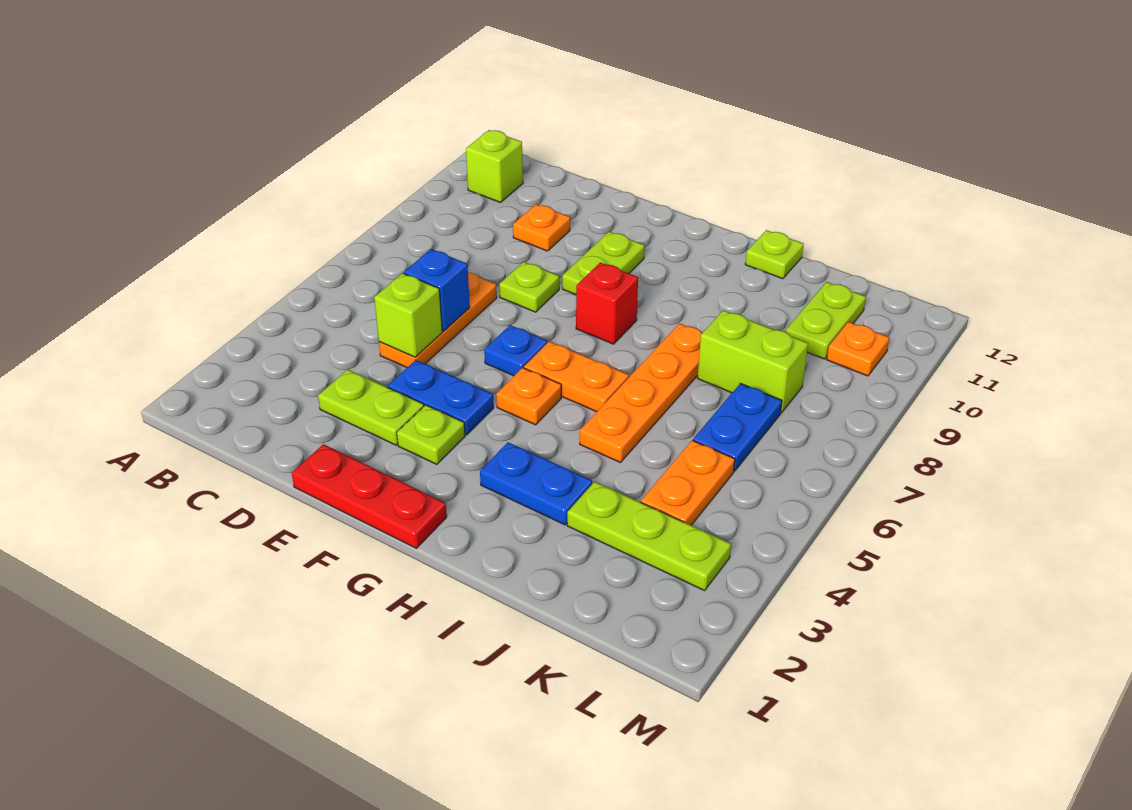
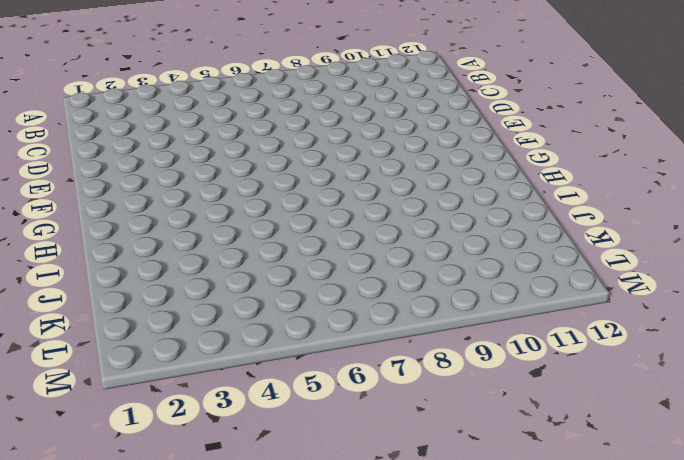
none -> lime brick B11 level 1
none -> lime plate D3:E3 level 1
none -> orange plate D5:D7 level 1

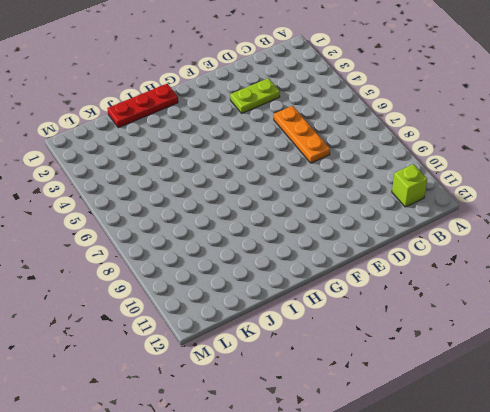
red plate H1:J1 level 1 -> red plate E1:G1 level 1
none -> orange plate D10 level 1
none -> blue plate E4:F4 level 1
none -> lime plate E8 level 1

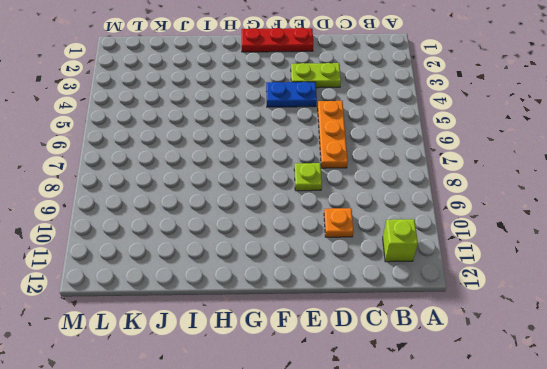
none -> lime plate F3 level 1
none -> blue plate F6 level 1
none -> lime plate F9:F10 level 1

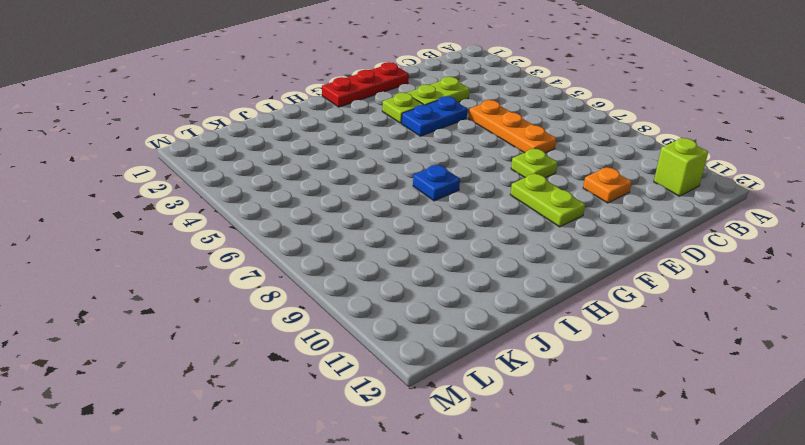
blue plate H7 level 1 -> blue plate F6 level 1
none -> orange plate G5 level 1
none -> orange plate G6:H6 level 1
none -> red brick G8 level 1

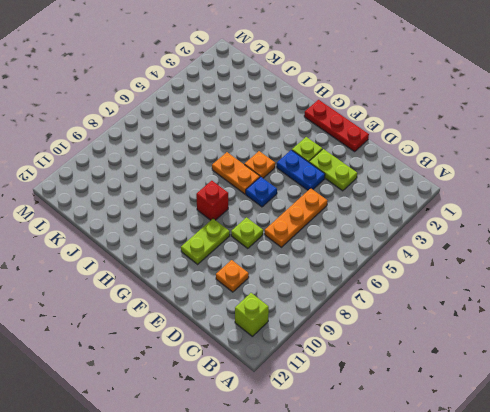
none -> blue plate H3:I3 level 1
none -> orange plate I5:I8 level 1
none -> lime plate I12 level 1

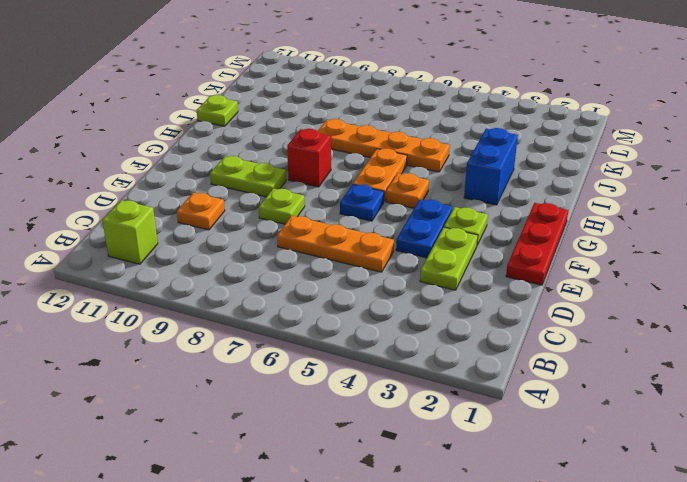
blue brick H3:I3 level 1 -> blue plate H3:I3 level 1
none -> lime plate J3:L3 level 1
none -> lime brick J8:K8 level 1
none -> orange plate K4:K5 level 1

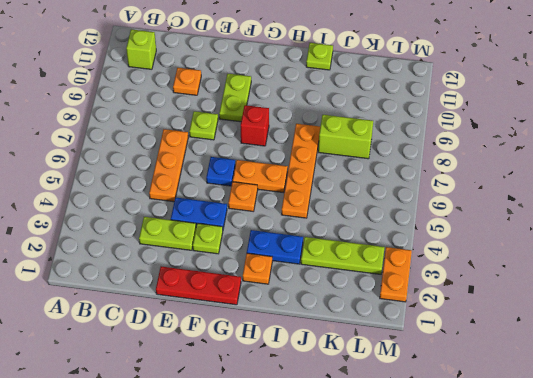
orange plate H2 level 1 -> orange plate L10 level 1
orange plate M2:M3 level 1 -> orange plate K4:K5 level 1
none -> blue plate K6:K7 level 1
none -> lime plate K10:K11 level 1
none -> lime brick D5 level 2

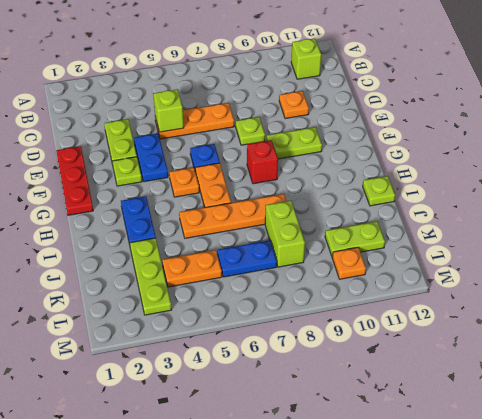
none -> blue brick D6 level 2

